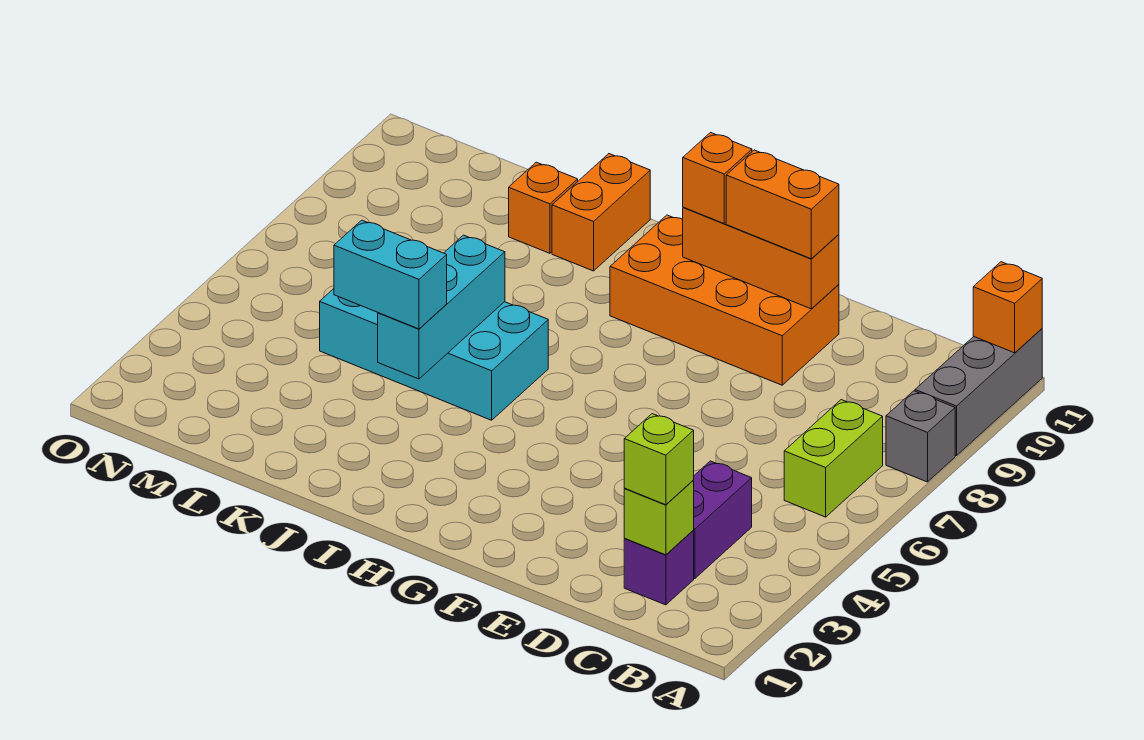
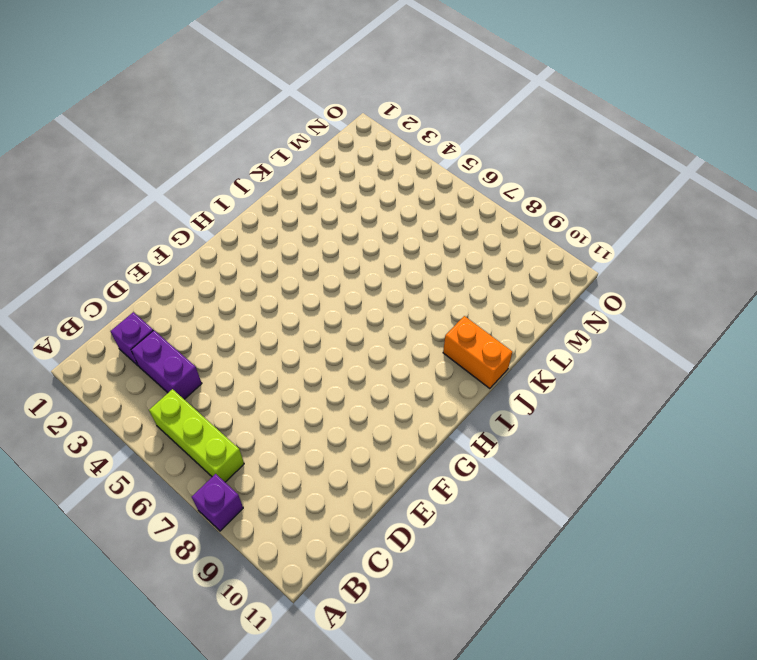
purple brick A8 level 1 -> grey brick A8 level 1
lime brick B5:B7 level 1 -> lime brick B6:B7 level 1
none -> grey brick A9:A11 level 1
none -> orange brick E9:H10 level 1
none -> cyan brick I5:L6 level 1

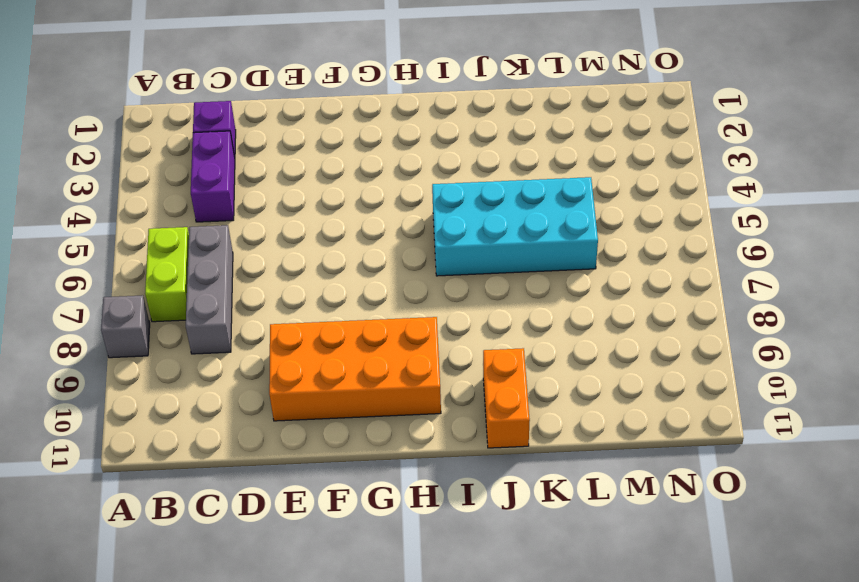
grey brick C6:C8 level 1 -> grey brick A9:A11 level 1
none -> orange brick K10 level 1
none -> orange brick A11 level 2
none -> lime brick C2 level 2

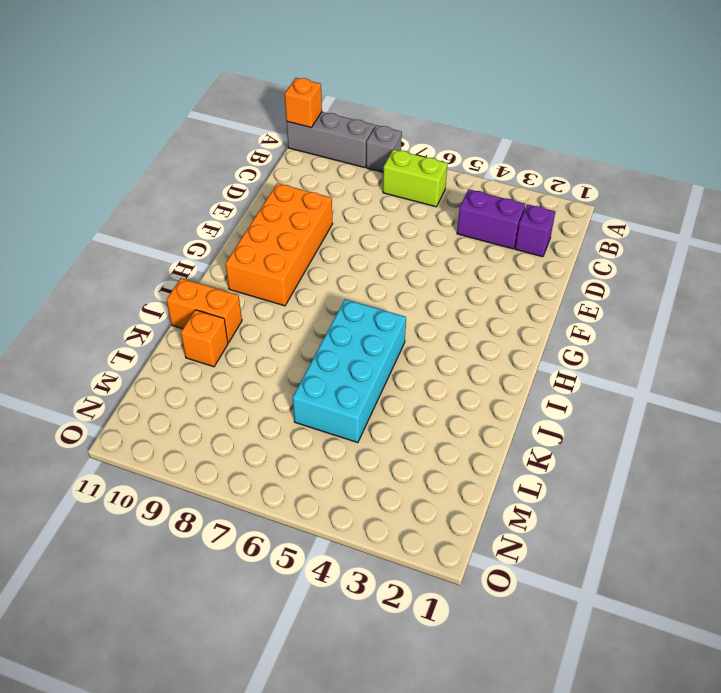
none -> lime brick C2 level 2
none -> orange brick E10:G10 level 2
none -> cyan brick J4:J6 level 2

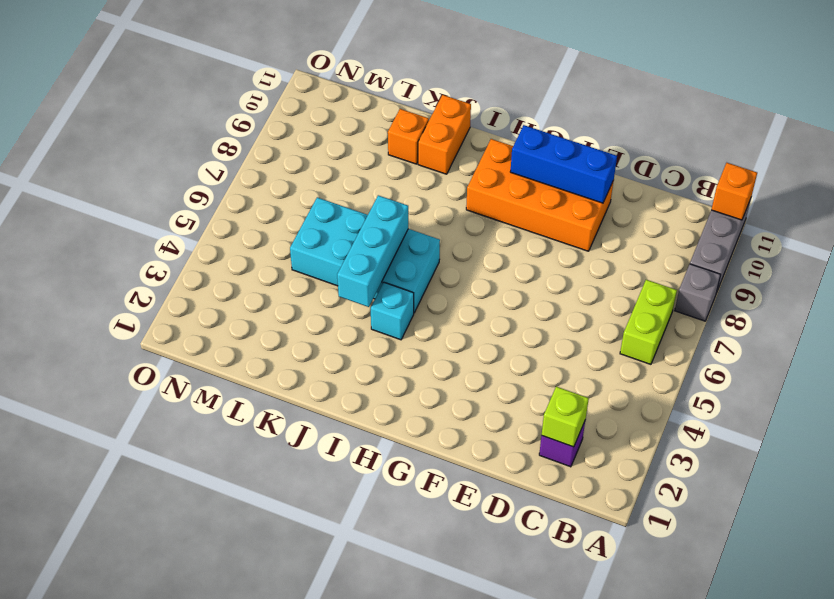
blue brick E10:G10 level 2 -> orange brick E10:G10 level 2
cyan brick I4 level 1 -> none
none -> purple brick C3:C4 level 1
none -> lime brick C2 level 3
none -> orange brick E10:F10 level 3

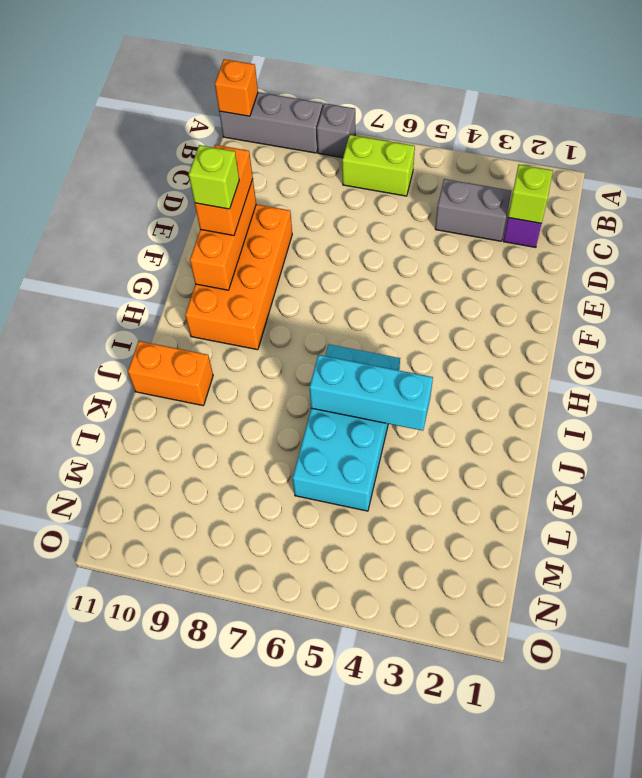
grey brick C3:C4 level 1 -> purple brick C3:C4 level 1
lime brick F10 level 4 -> lime brick C2 level 3
none -> orange brick K10 level 1
none -> orange brick G10 level 3
none -> cyan brick J4:K4 level 3

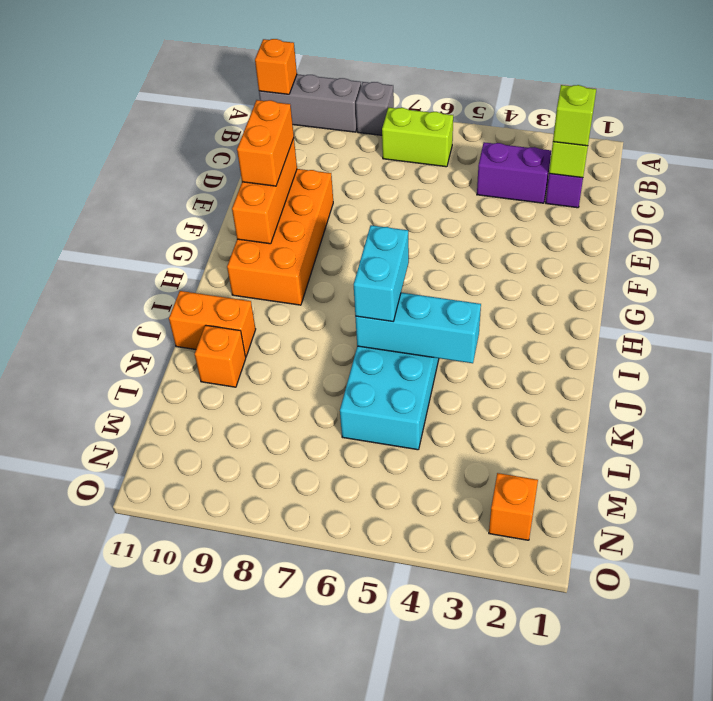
cyan brick I6:J6 level 3 -> cyan brick J4:K4 level 3
orange brick N2 level 1 -> orange brick G10 level 3

